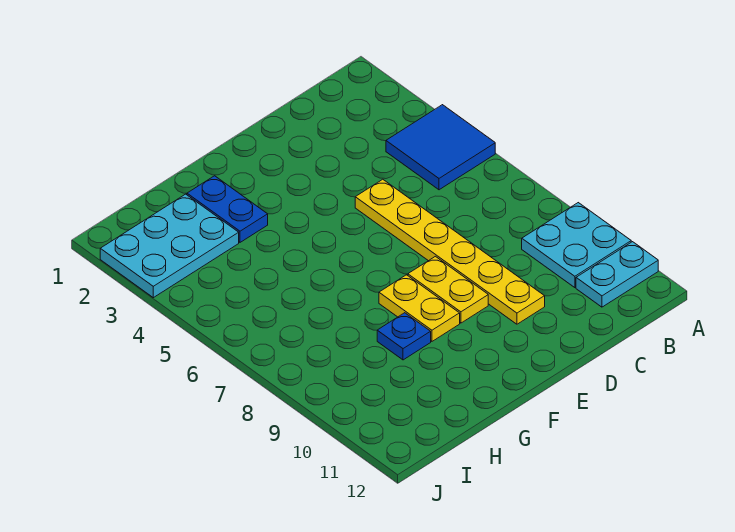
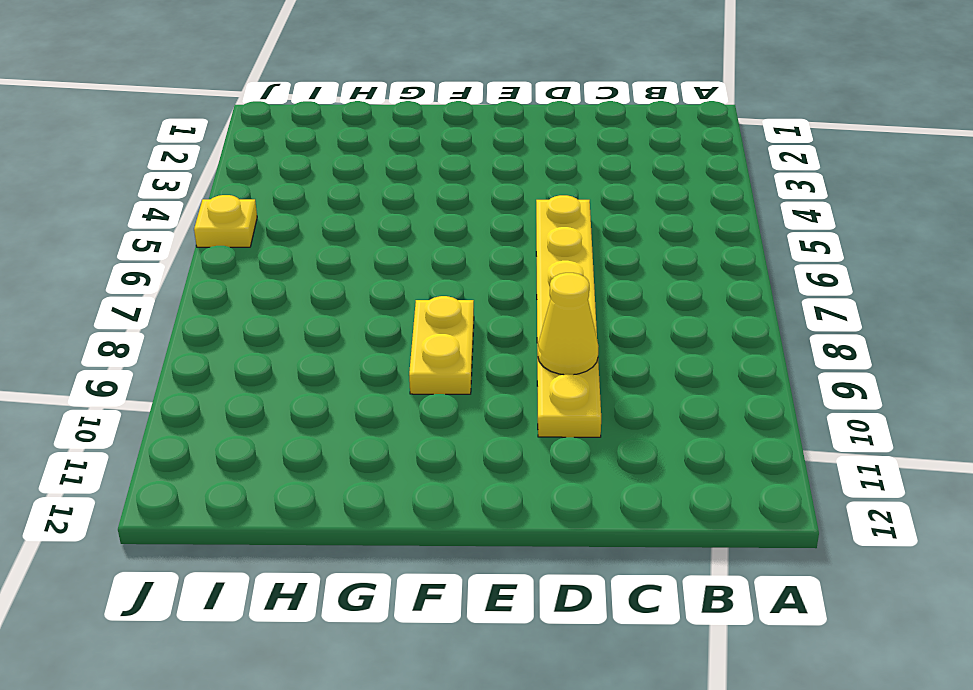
yellow cone D9 level 2 -> none
yellow plate J5 level 1 -> none
none -> blue tile A4:B5 level 1
none -> cyan plate A9:B10 level 1

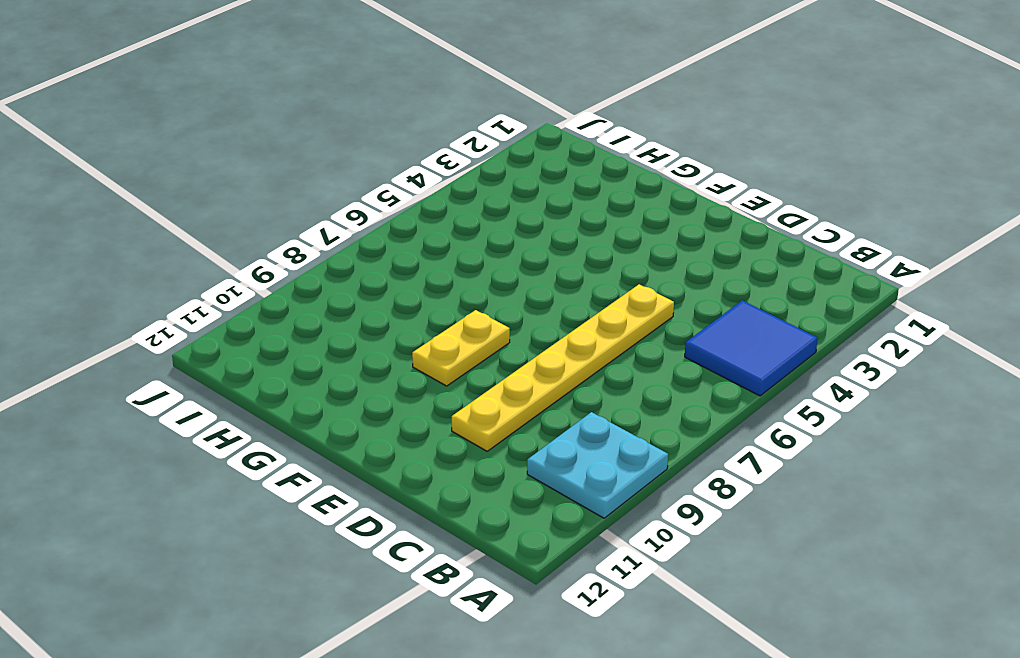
none -> cyan plate A11:B11 level 1
none -> yellow plate E8:E9 level 1

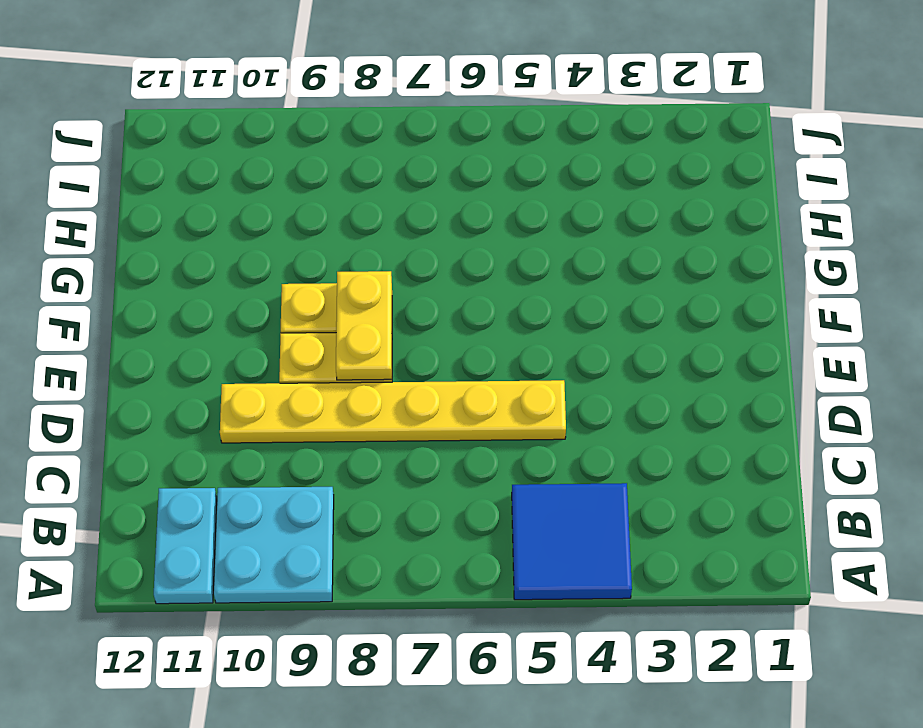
yellow plate E8:F8 level 2 -> none
none -> blue plate G2:G3 level 1
none -> blue plate G9 level 1

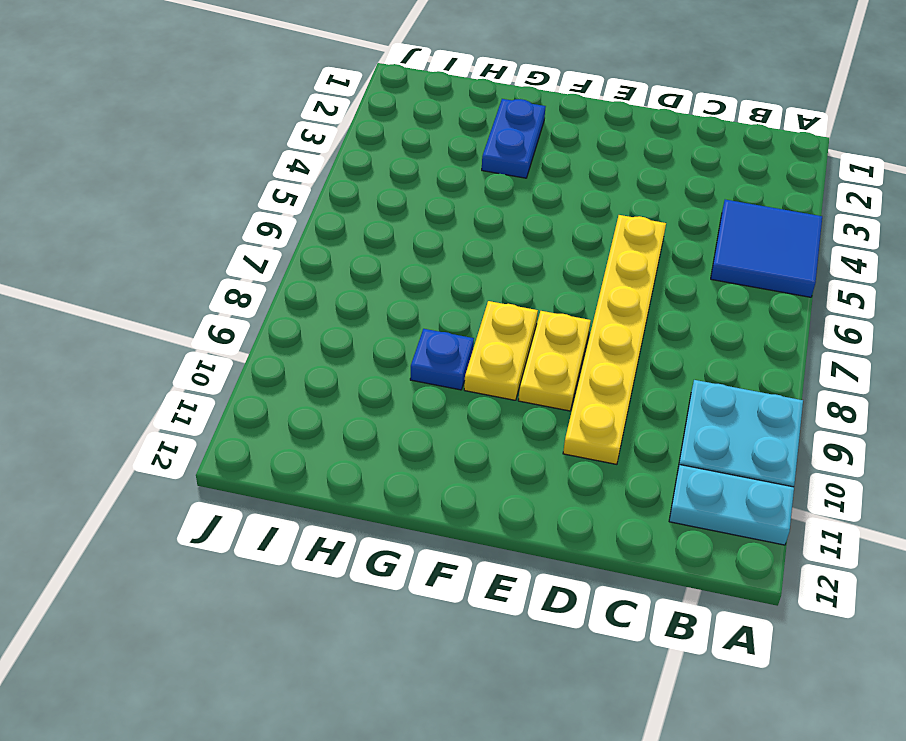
none -> cyan plate H2:J3 level 1

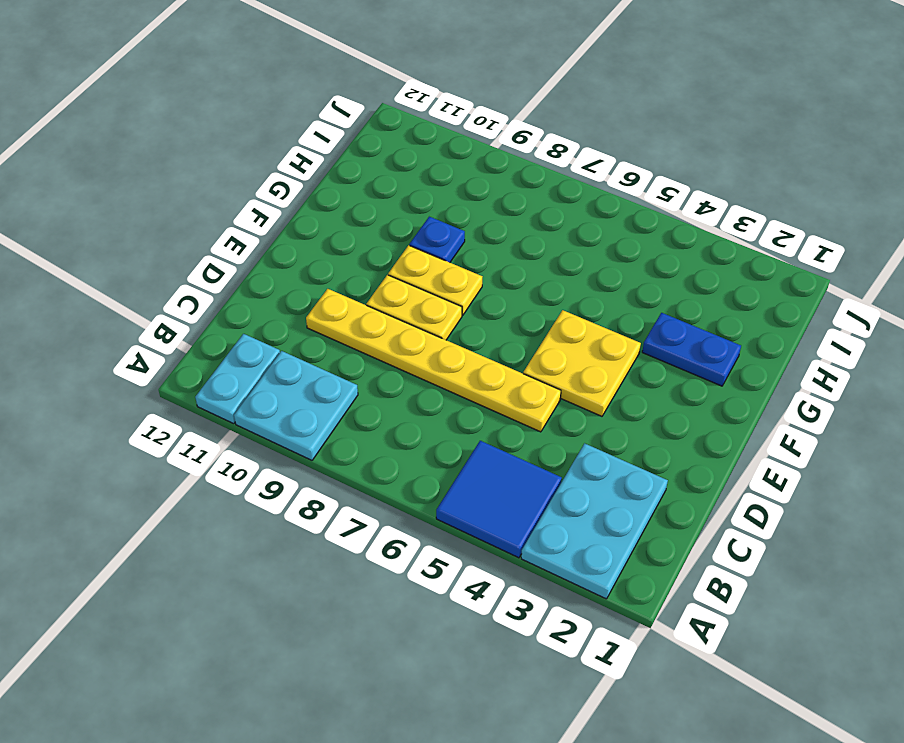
cyan plate A2:C3 level 1 -> cyan plate H2:J3 level 1
yellow plate E4:F5 level 1 -> none

